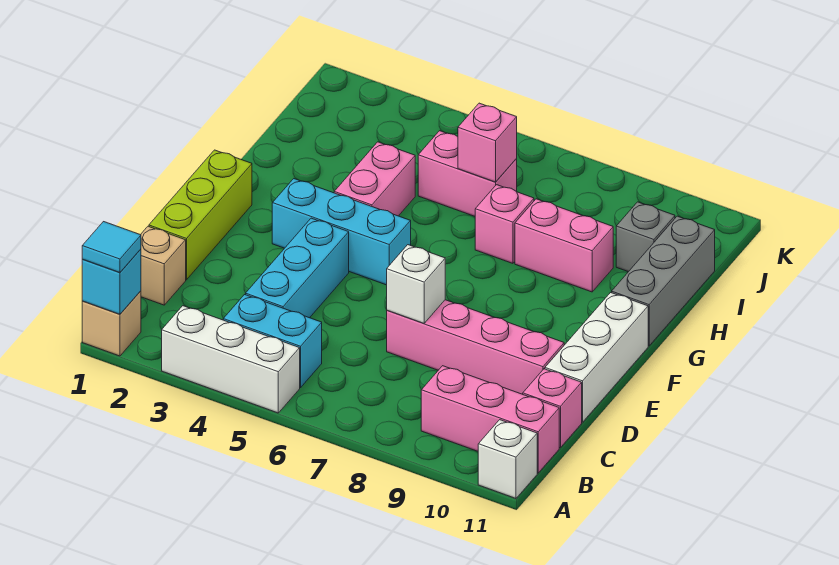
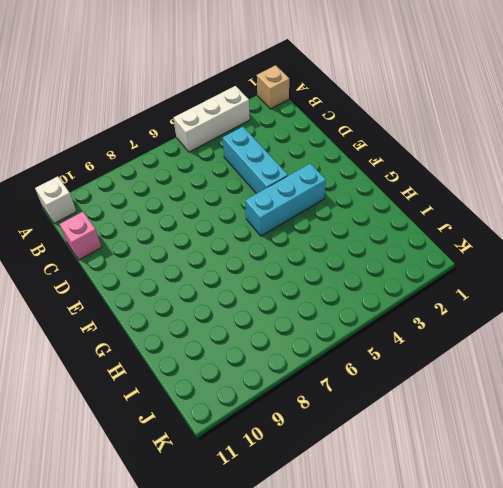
none -> cyan brick B4:B5 level 1
none -> pink brick B9:B11 level 1
none -> tan brick C1 level 1

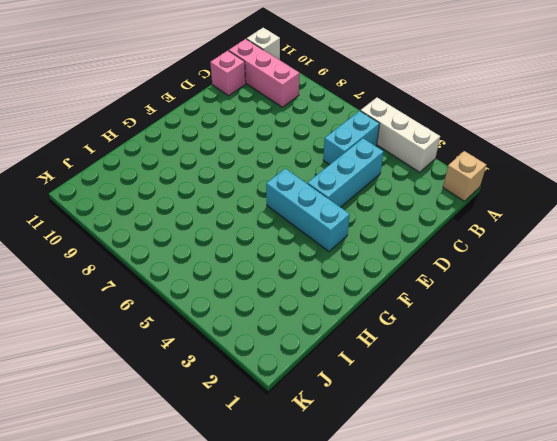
cyan brick B5:C5 level 1 -> cyan brick B4:B5 level 1
none -> tan brick C1 level 1
none -> lime brick D1:F1 level 1
none -> pink brick D7:D10 level 1

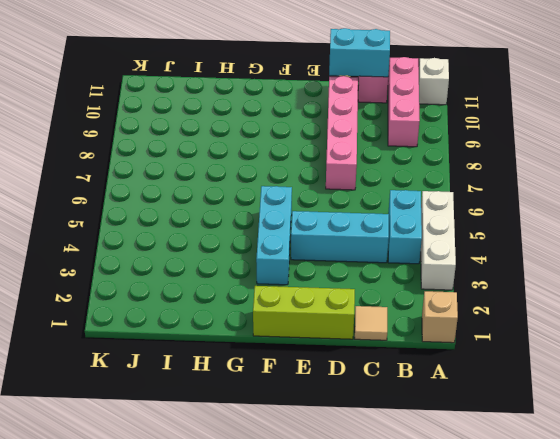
tan tile C1 level 1 -> tan brick C1 level 1
cyan brick C11:D11 level 2 -> none
none -> white brick D11:F11 level 1
none -> pink brick G4:H4 level 1
none -> grey brick G11:I11 level 1

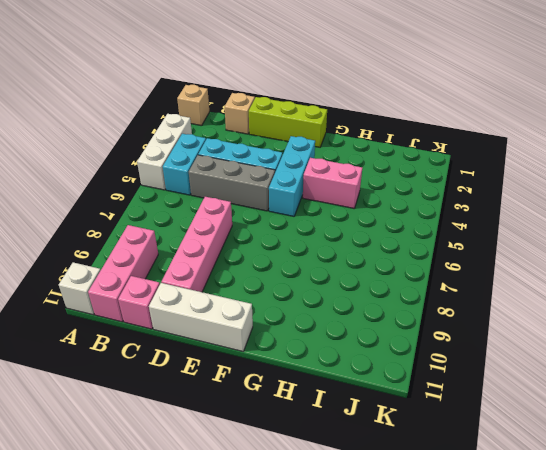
grey brick C5:E5 level 1 -> grey brick G11:I11 level 1
none -> pink brick H7 level 1
none -> pink brick H8:H9 level 1
none -> pink brick I5:I6 level 1

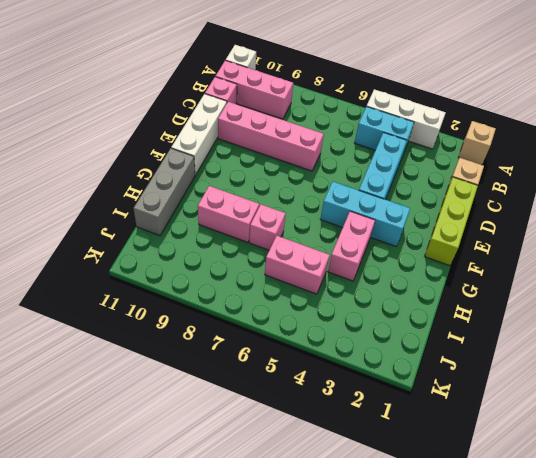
none -> grey brick I10 level 1
none -> cyan brick A1 level 2
none -> white brick D7 level 2

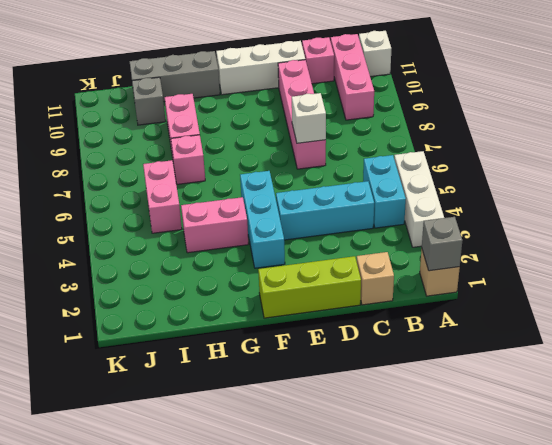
grey brick A1 level 2 -> cyan brick A1 level 2
none -> pink brick I6 level 2
none -> cyan tile A1 level 3

